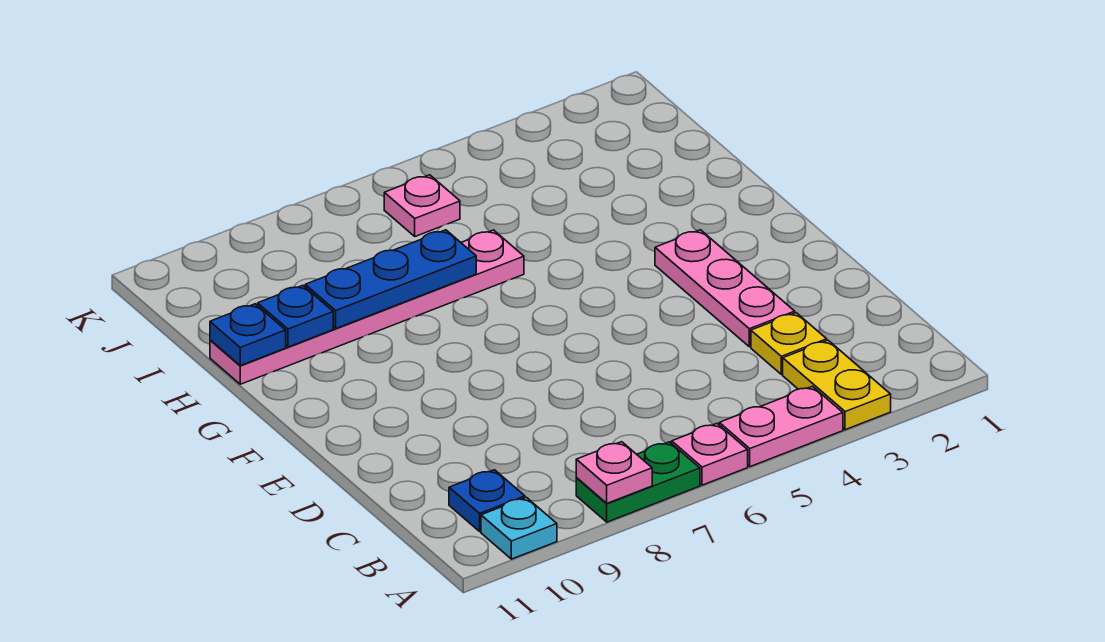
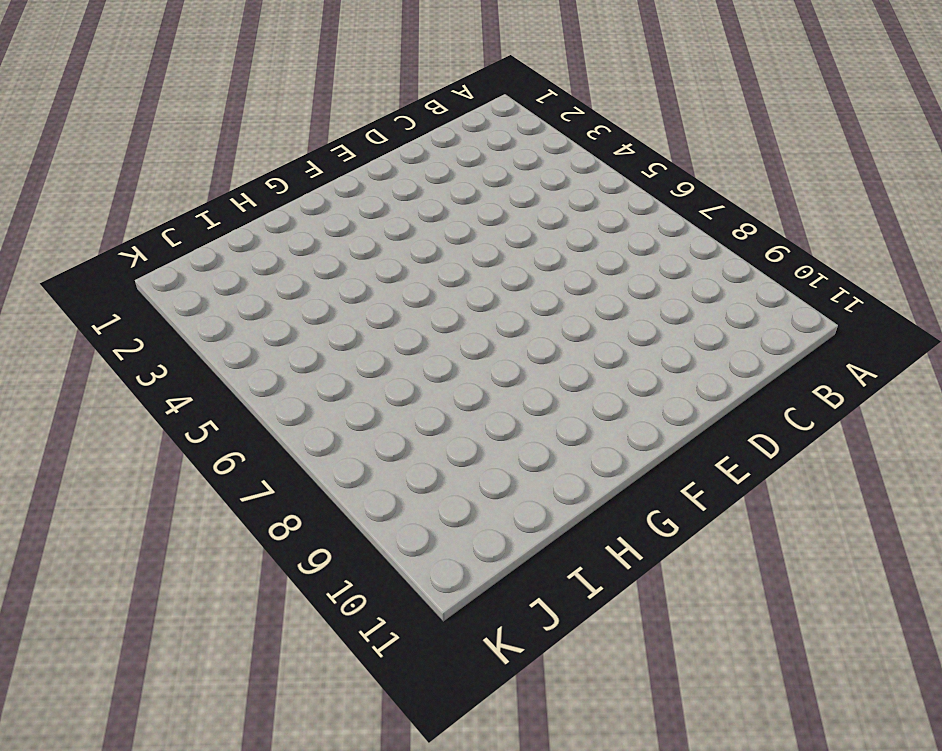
none -> yellow plate A3:B3 level 1
none -> pink plate A4:A5 level 1
none -> pink plate A6 level 1

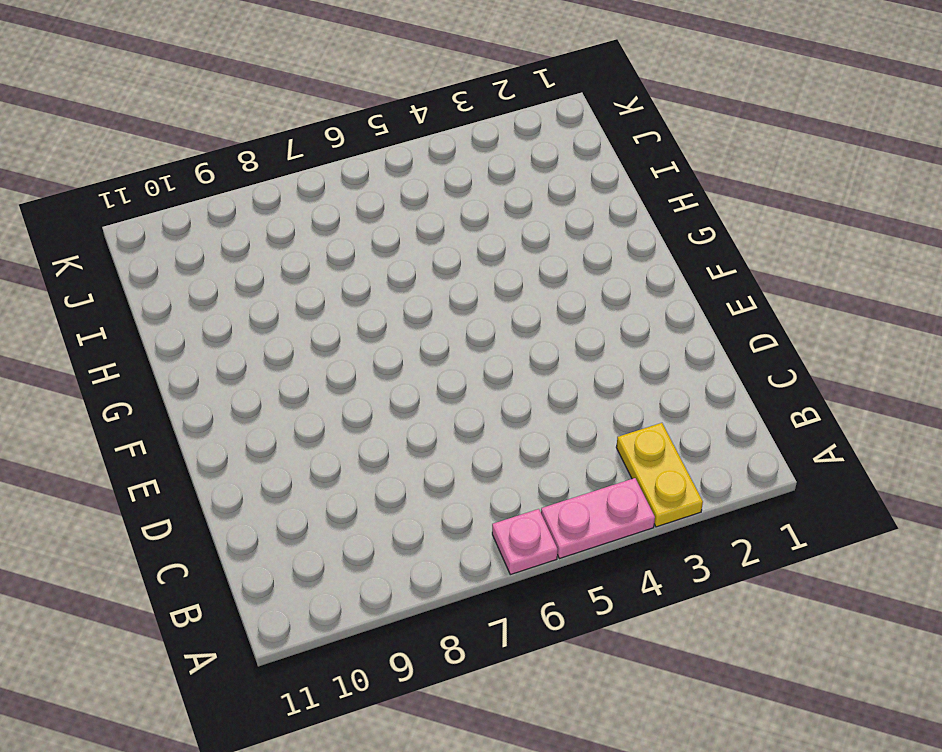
none -> green plate A7:A8 level 1
none -> cyan plate A10 level 1
none -> blue plate B10 level 1

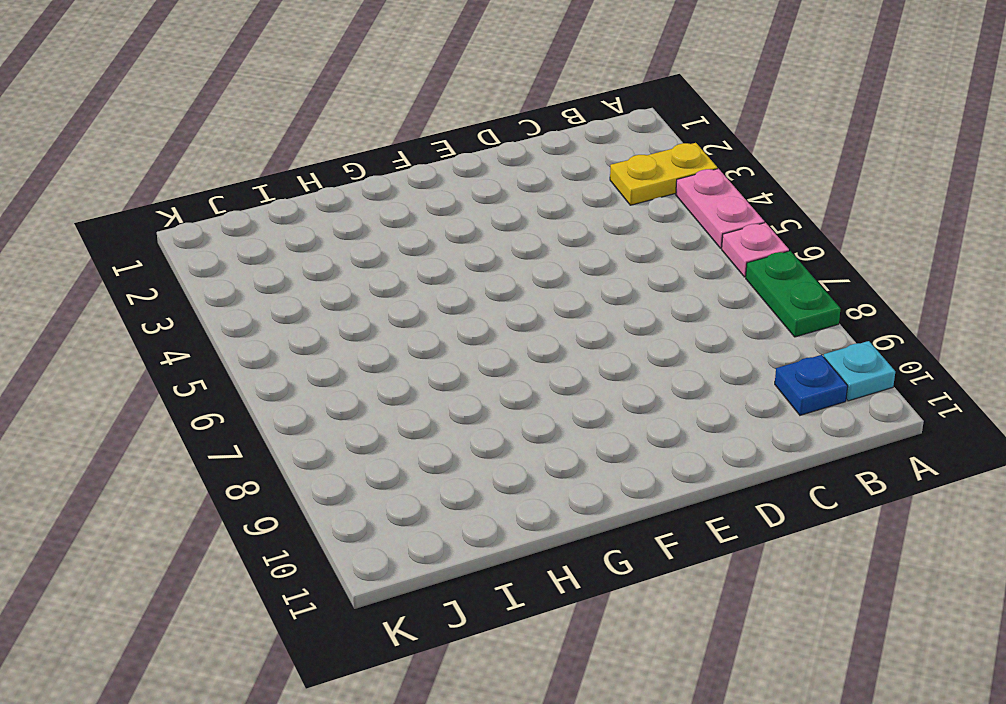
none -> yellow plate C3 level 1
none -> pink plate D3:F3 level 1
none -> pink plate H6:H11 level 1

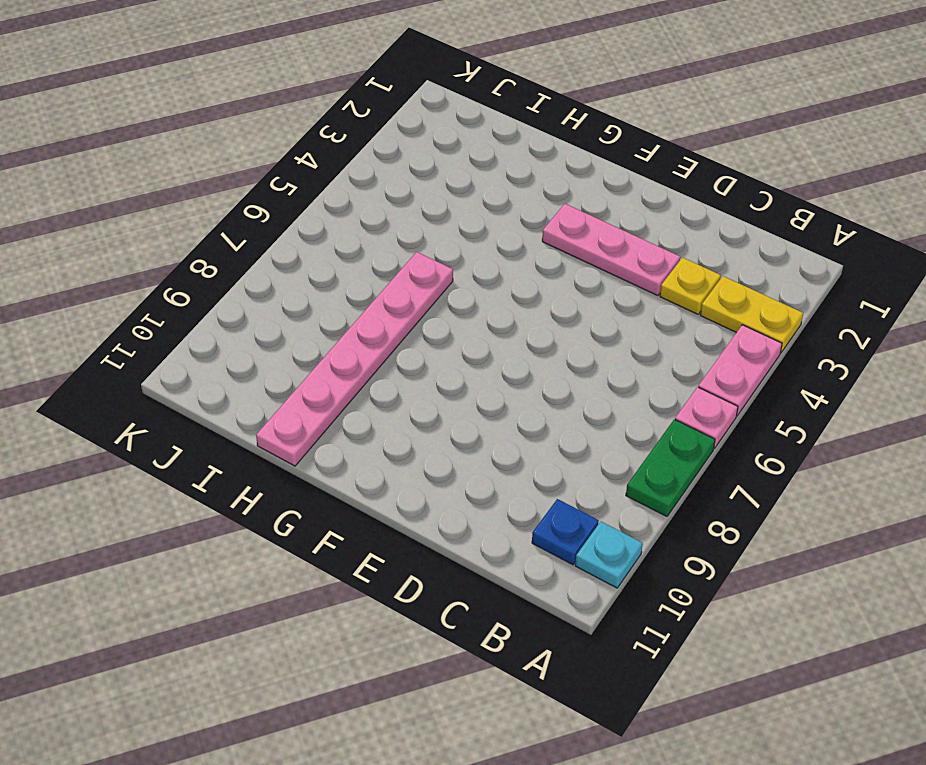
none -> pink plate J6 level 1
none -> pink plate A8 level 2
none -> blue plate H7:H9 level 2

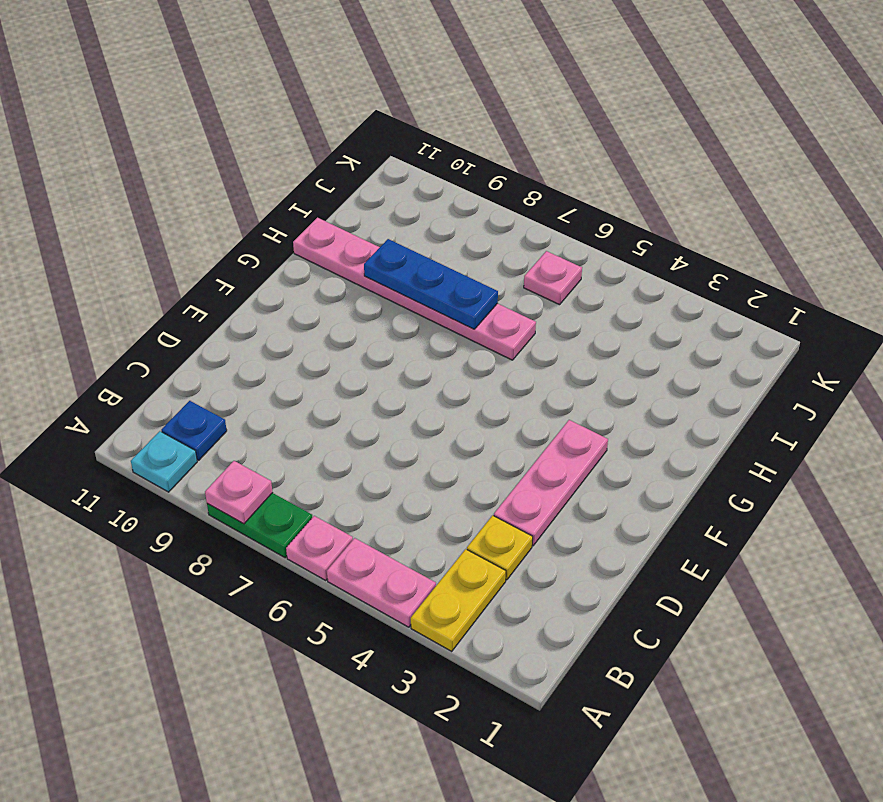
none -> blue plate H10 level 2
none -> blue plate H11 level 2

